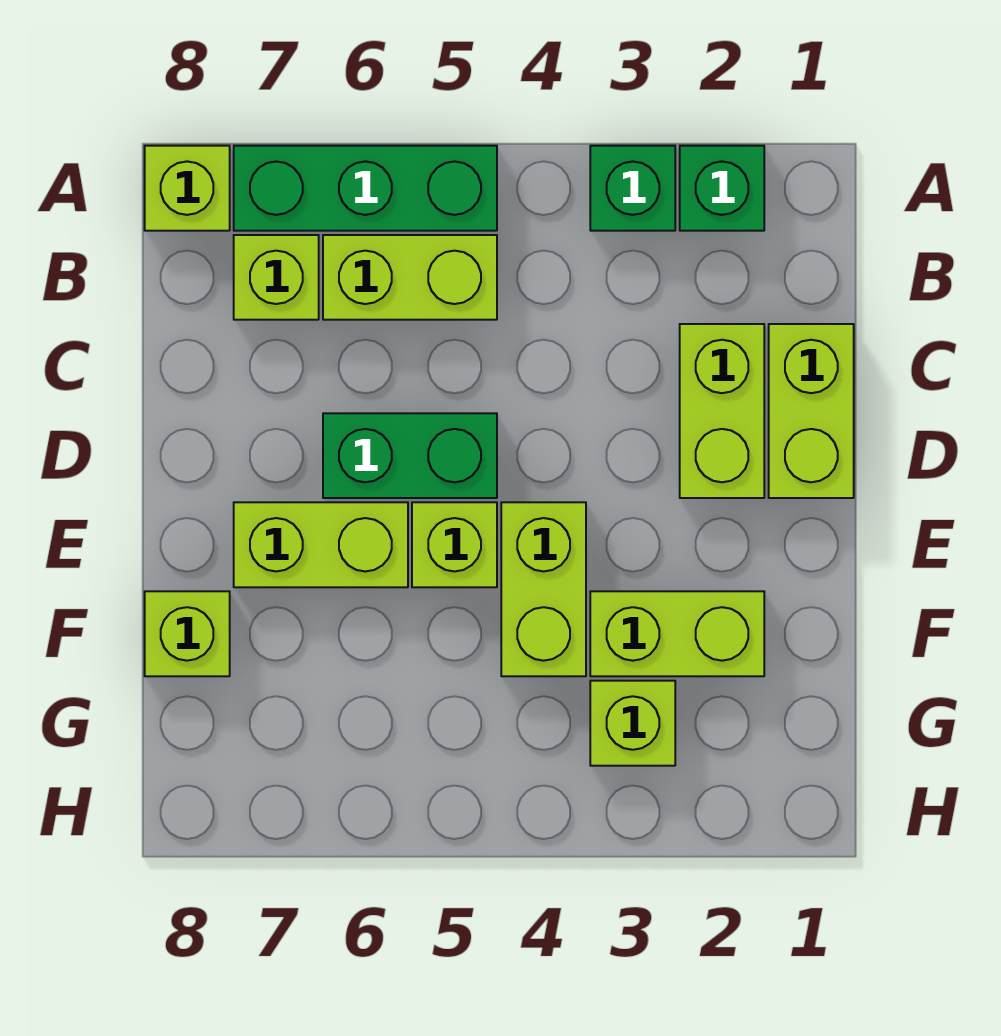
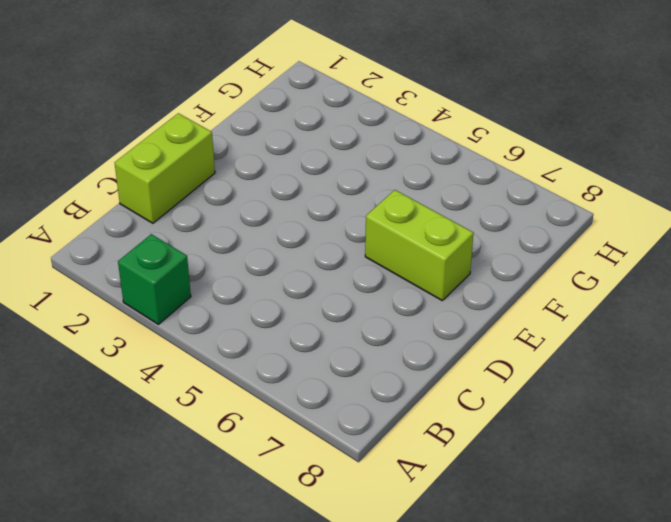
none -> green brick A2 level 1
none -> green brick A5:A7 level 1
none -> lime brick A8 level 1

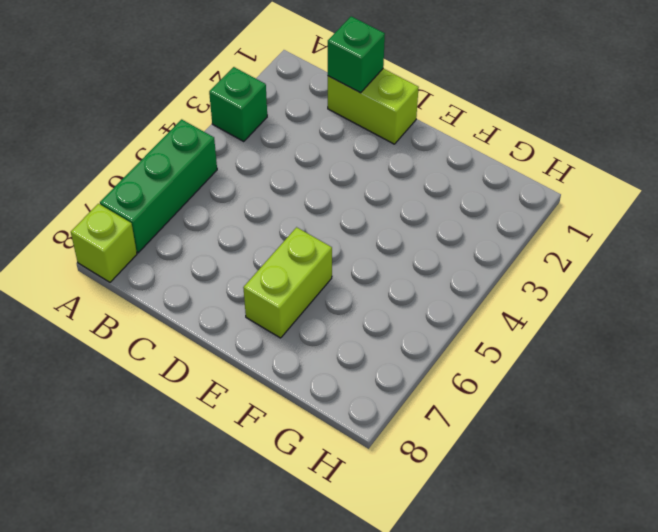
green brick C1 level 2 -> green brick A2 level 1
none -> lime brick B5:B6 level 1
none -> lime brick B7 level 1
none -> lime brick C2:D2 level 1

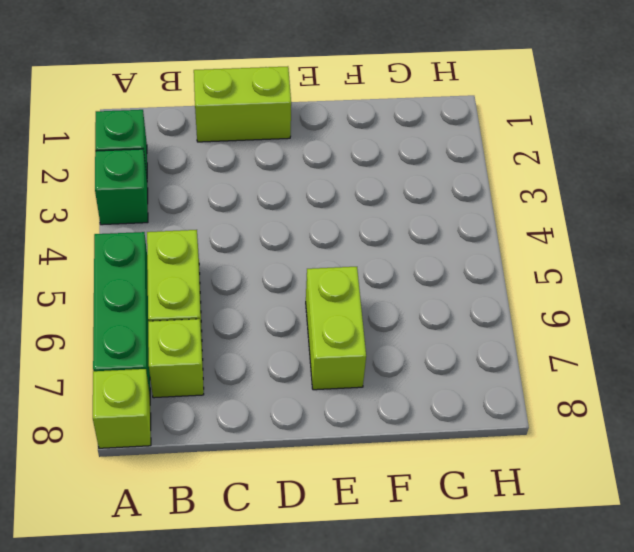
none -> lime brick C2:D2 level 1
none -> green brick D5:D6 level 1
none -> lime brick E4:F4 level 1

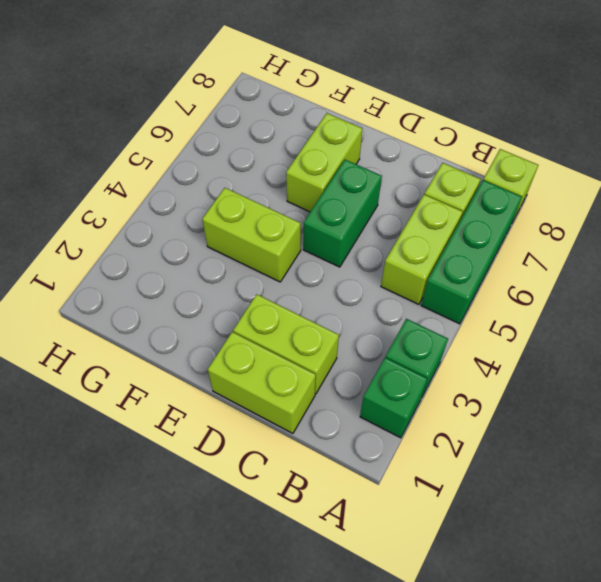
none -> lime brick E5 level 1
none -> lime brick F2:F3 level 1
none -> lime brick F8 level 1

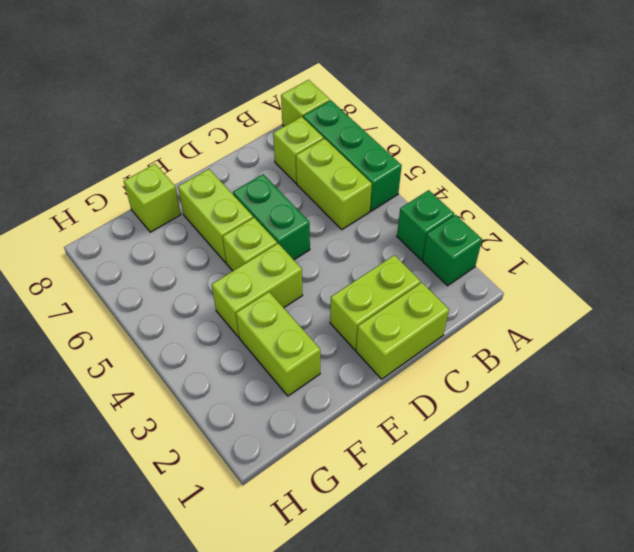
none -> lime brick G3 level 1

